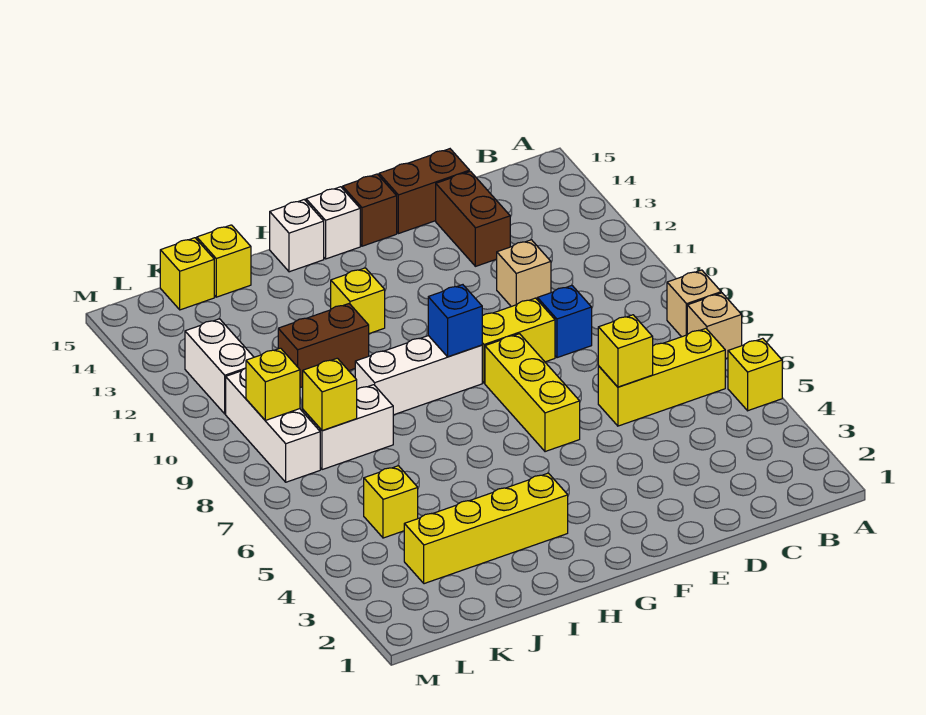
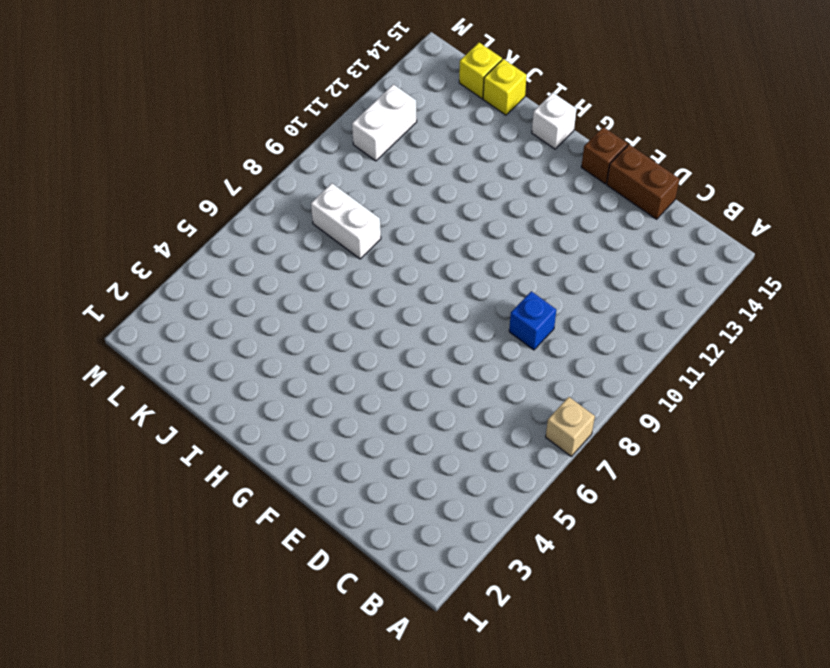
none -> yellow brick A5 level 1
none -> tan brick A8 level 1
none -> yellow brick B6:D6 level 1

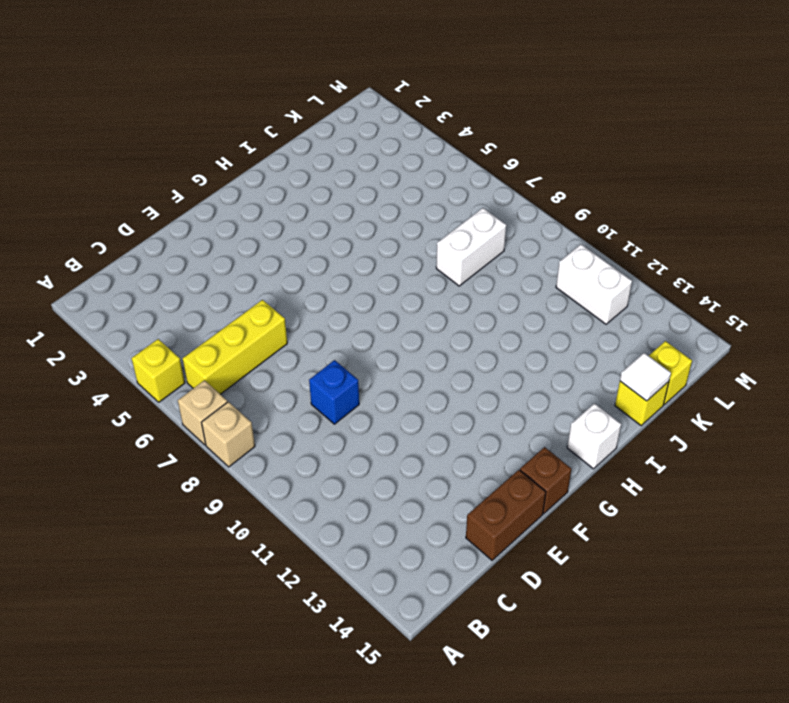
white tile J15 level 2 -> none
none -> tan brick D11 level 1
none -> brown brick D13:D14 level 1
none -> yellow brick E9:F9 level 1

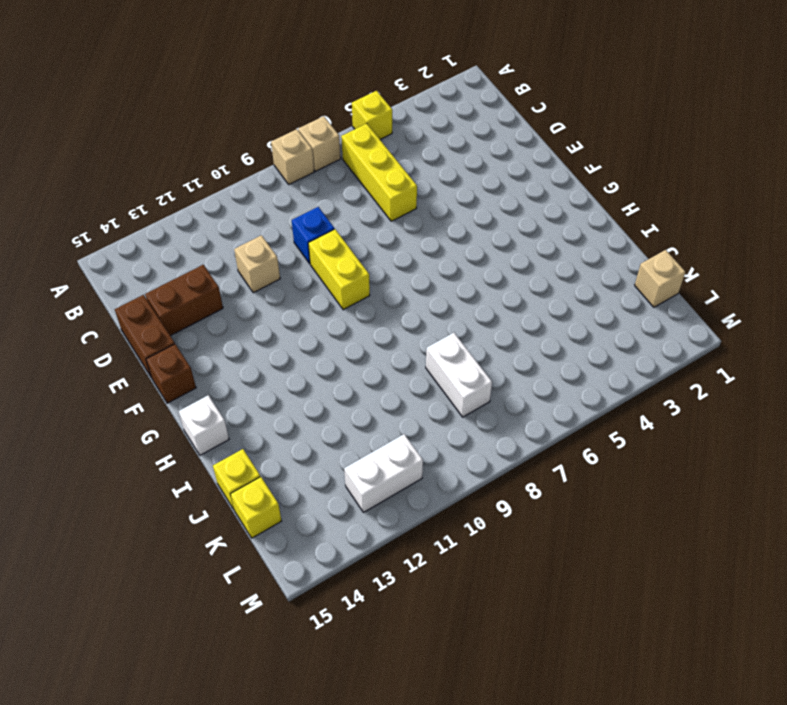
tan brick K1 level 1 -> none
none -> yellow brick F6:F8 level 1
none -> white brick G9:I9 level 1
none -> white brick G15 level 1

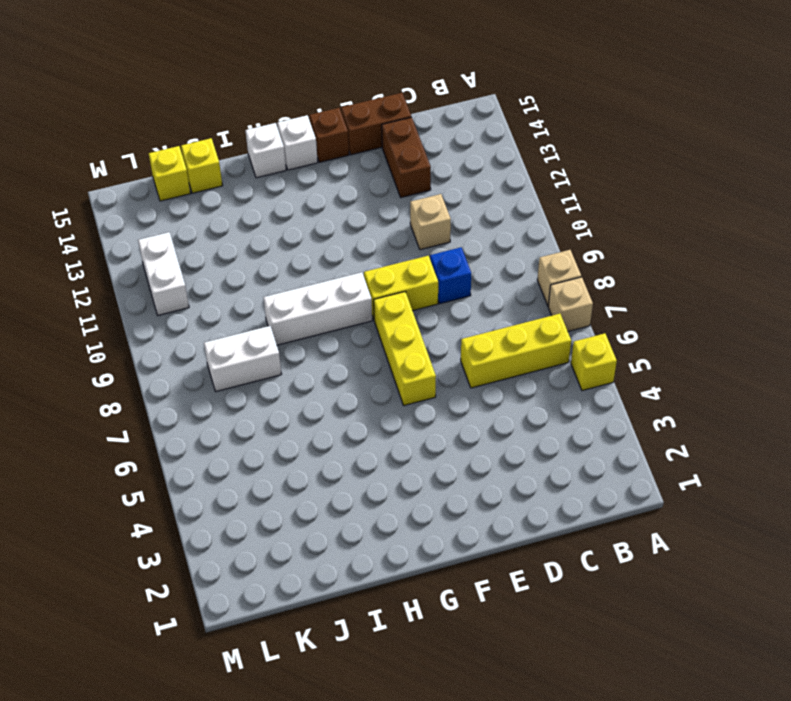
none -> yellow brick H3:K3 level 1
none -> yellow brick H12 level 1
none -> brown brick I11:J11 level 1

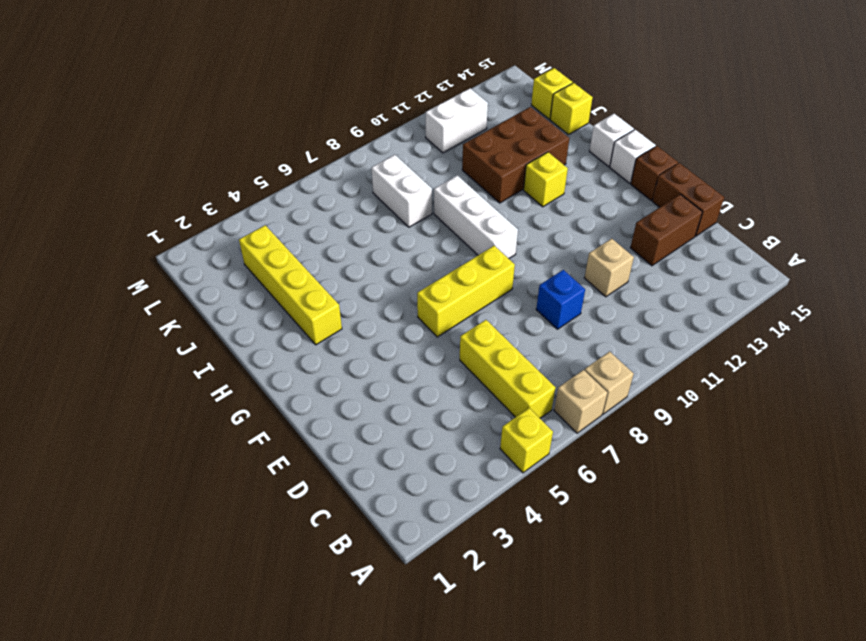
brown brick I11:J13 level 1 -> brown brick I11:J11 level 1
none -> yellow brick E9:F9 level 1
none -> yellow brick K5 level 1
none -> white brick L8:L10 level 1

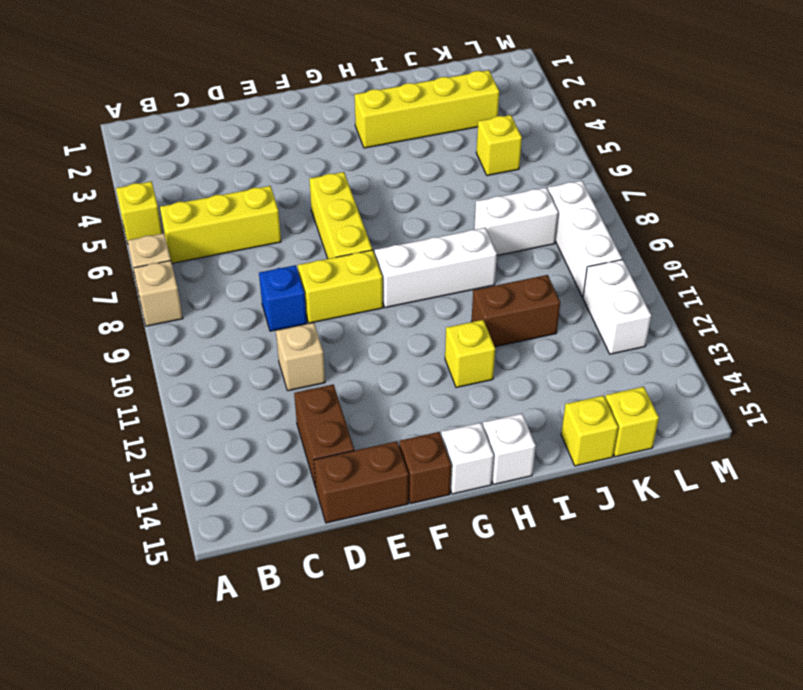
none -> yellow brick D6 level 2
none -> blue brick G9 level 2
none -> yellow brick K8 level 2

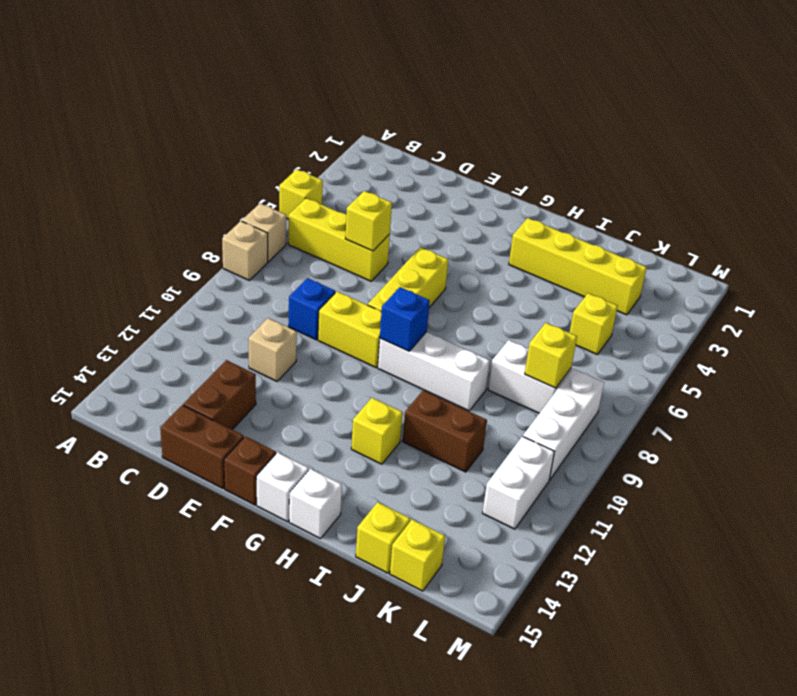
none -> yellow brick L9 level 2

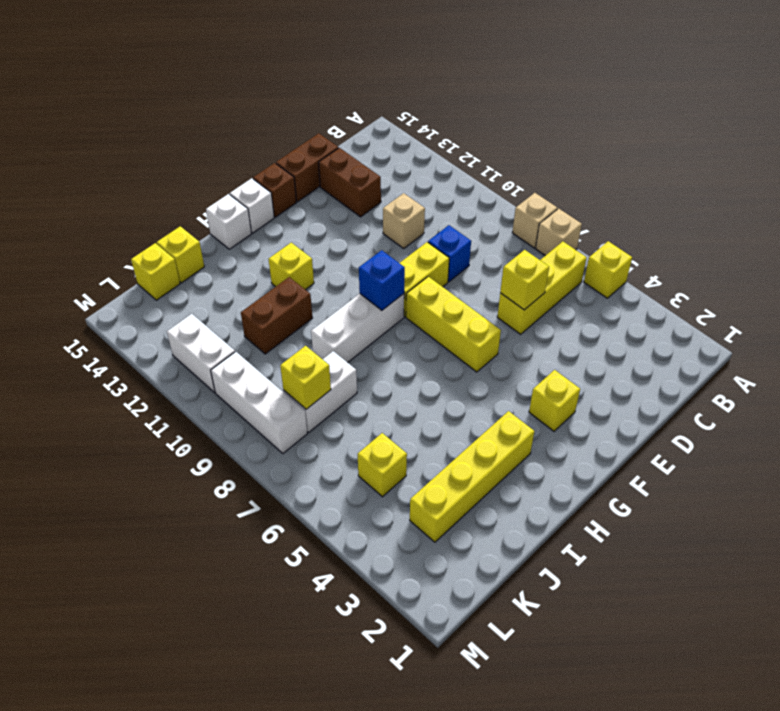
yellow brick F3 level 1 -> yellow brick L9 level 2

